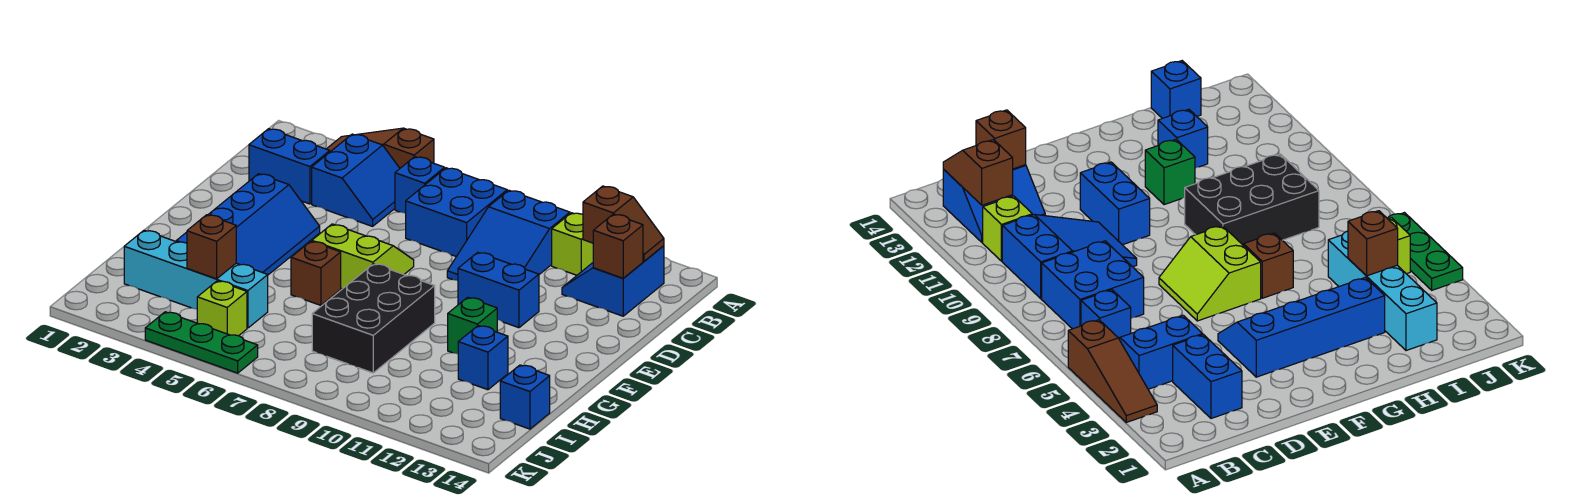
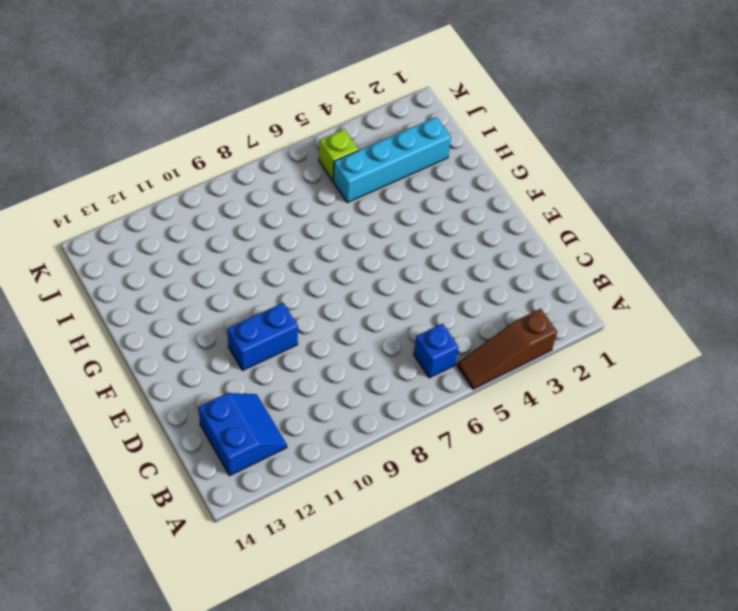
brown slope A3:A5 level 1 top 3 -> brown slope A3:A5 level 1 top 5
none -> blue slope B4:C5 level 1 top 4
none -> blue brick B7:C8 level 1
none -> blue slope B9:D10 level 1 top B

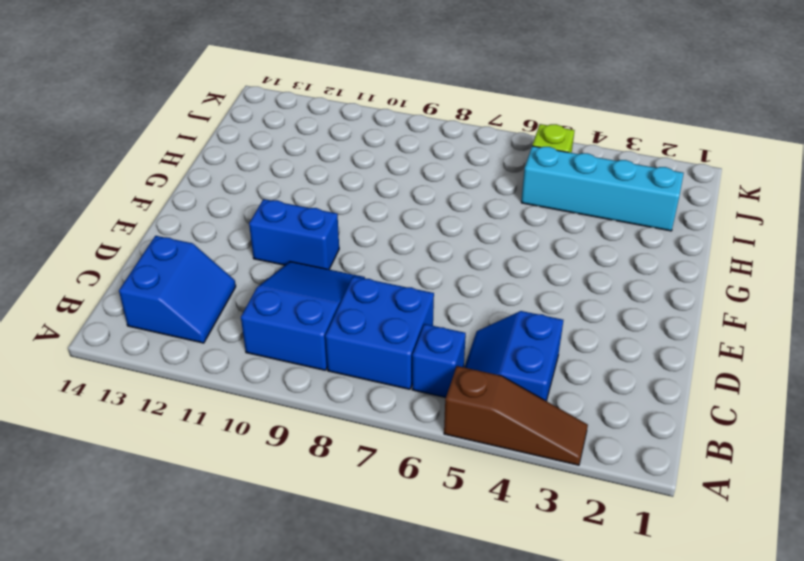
none -> lime brick B11 level 1
none -> blue brick C2:C3 level 1
none -> blue slope E3:H4 level 1 top 3

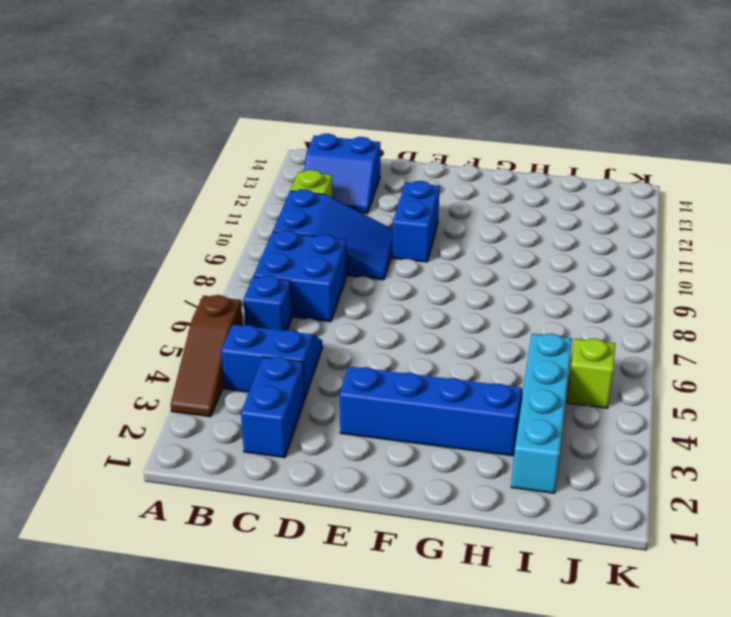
none -> lime slope E6:F7 level 1 top F
none -> brown brick G6 level 1
none -> black brick G8:I9 level 1

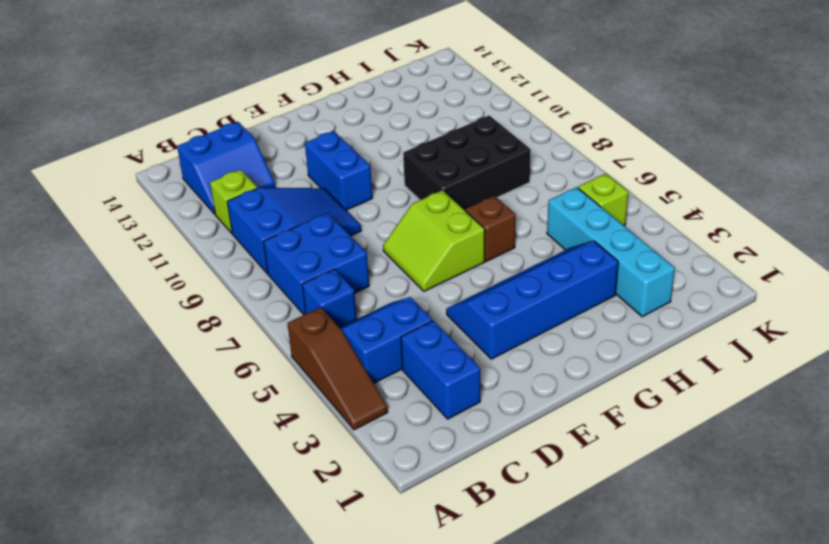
none -> green brick G11 level 1
none -> blue brick H12 level 1
none -> blue brick I14 level 1

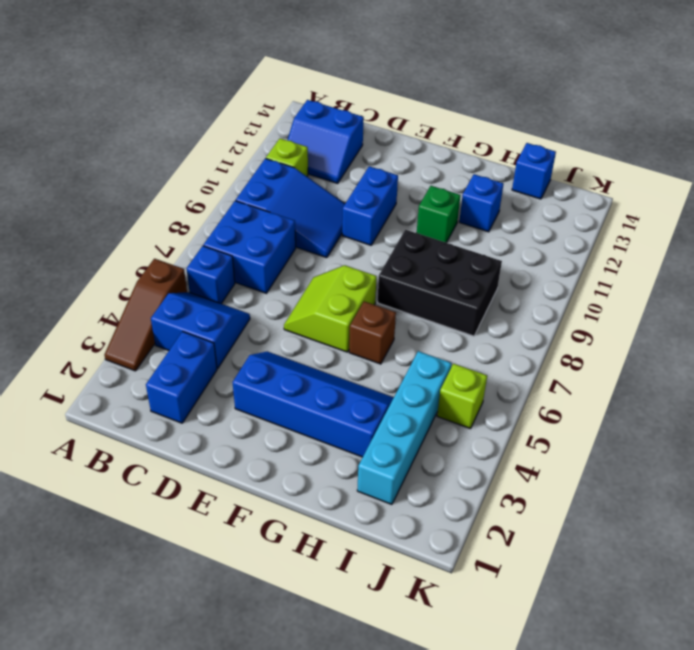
none -> green plate K4:K6 level 1
none -> brown slope B12:B13 level 2 top 12
none -> brown brick C13 level 2

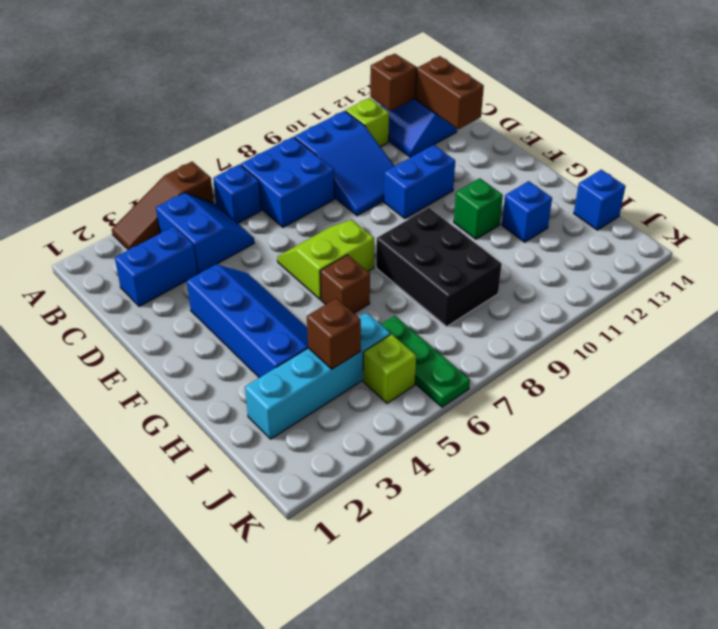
brown brick C13:D13 level 2 -> brown brick C13 level 2
green plate I6:K6 level 1 -> green plate K4:K6 level 1

